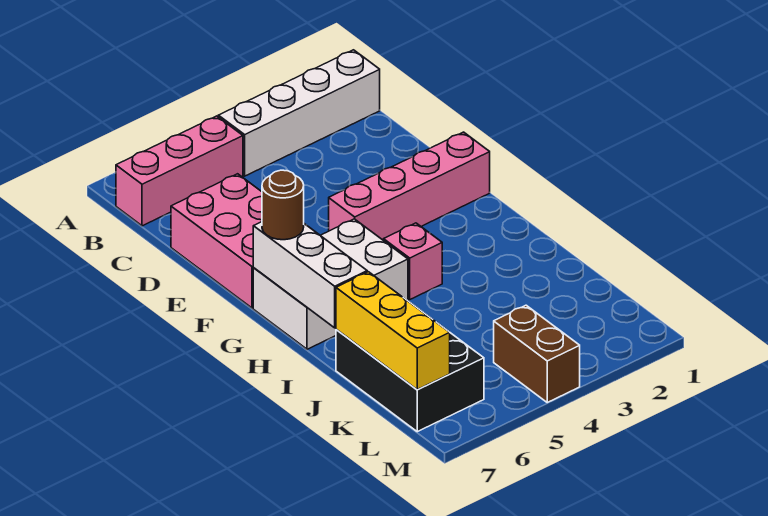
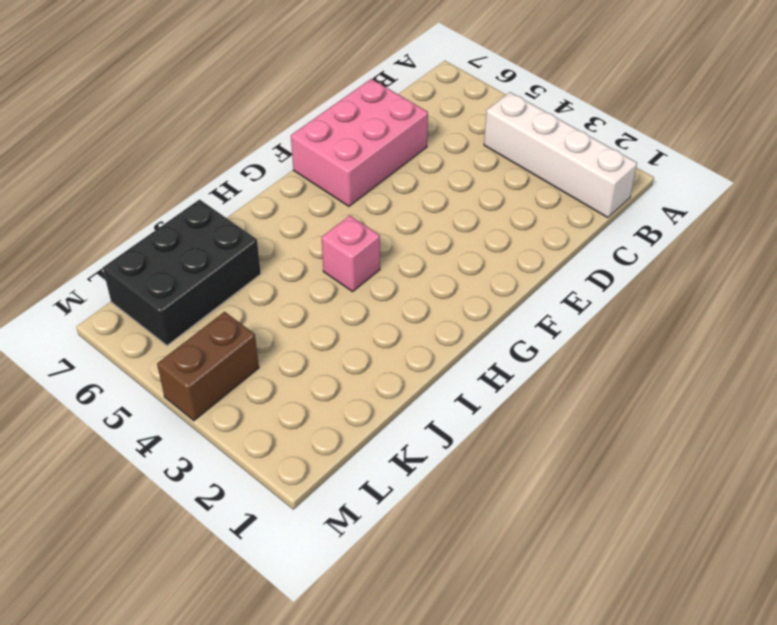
none -> pink brick B5:B7 level 1
none -> pink brick F1:F4 level 1

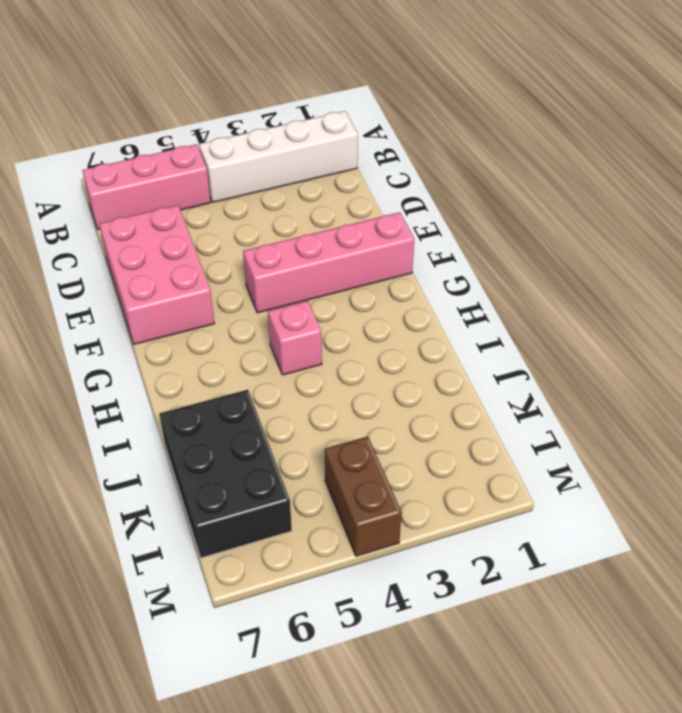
none -> white brick G5:H7 level 1
none -> white brick G7:I7 level 2

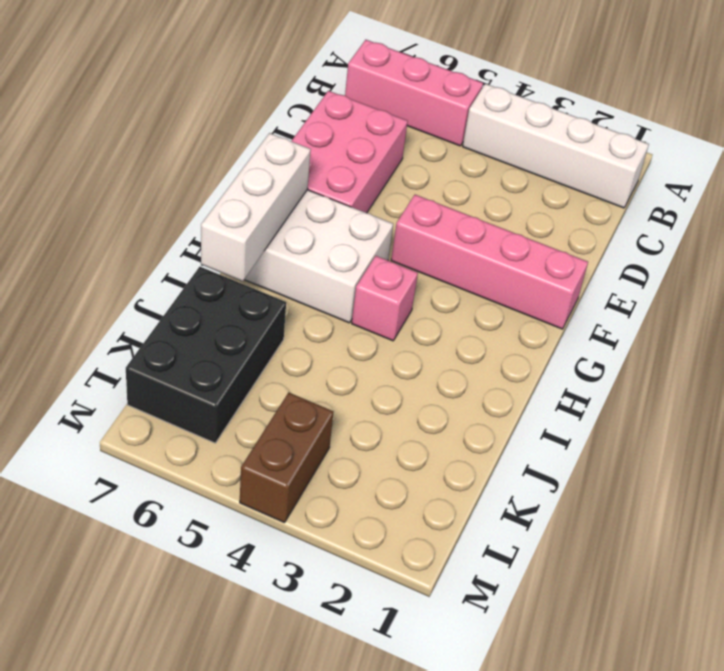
none -> yellow brick J7:L7 level 2
none -> brown round brick G7 level 3

